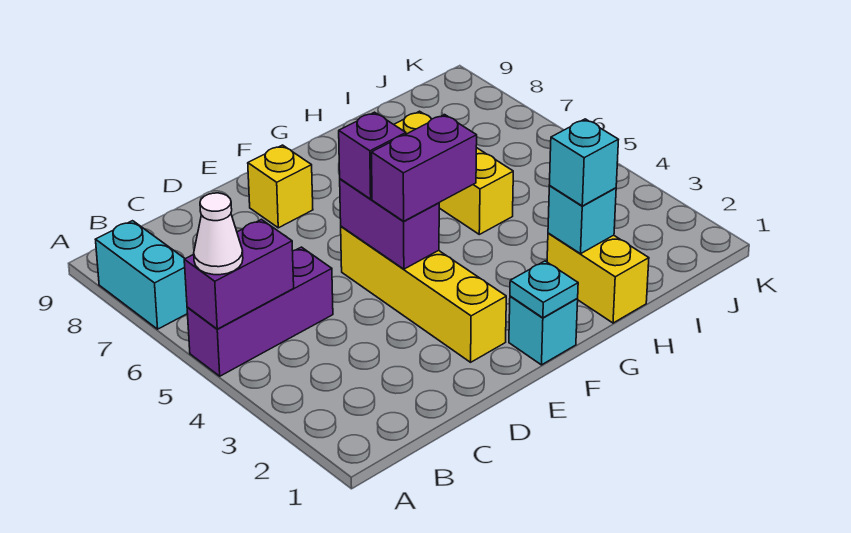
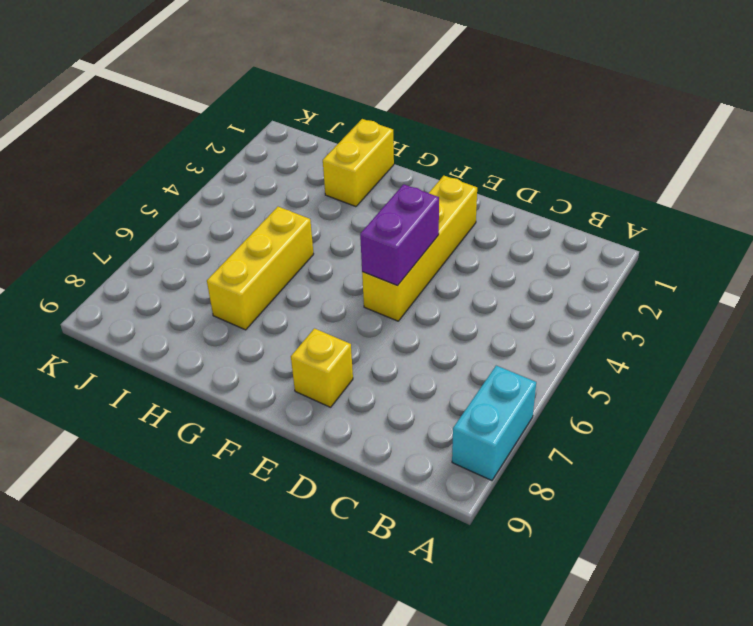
none -> purple brick A5:C5 level 1
none -> cyan brick F1 level 1
none -> purple brick A5:B5 level 2

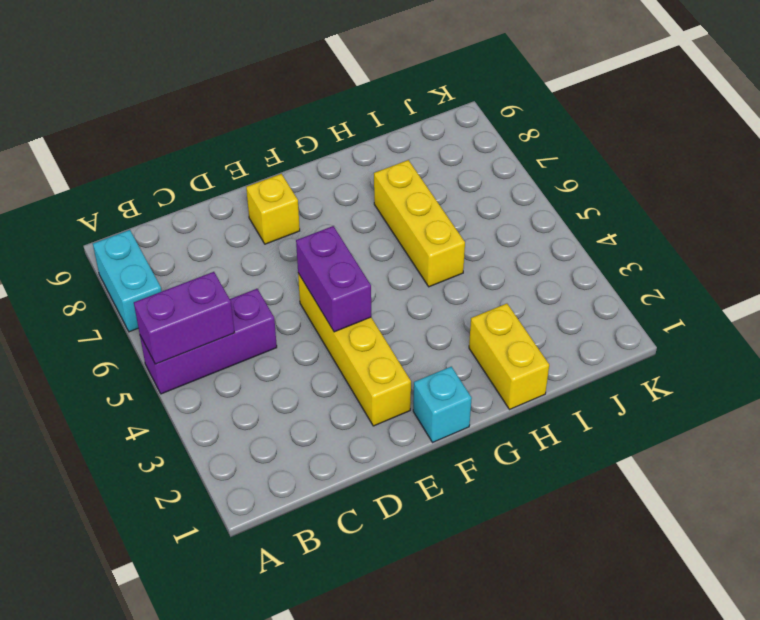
none -> cyan plate F1 level 2
none -> cyan brick H2 level 2
none -> white cone A5 level 3

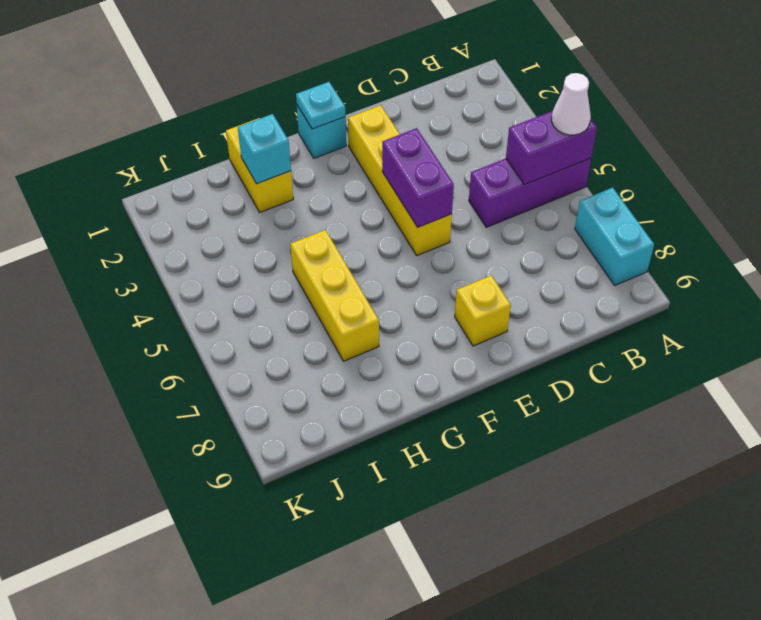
none -> purple brick E4:F4 level 3
none -> purple brick E5 level 3
none -> cyan brick H2 level 3

